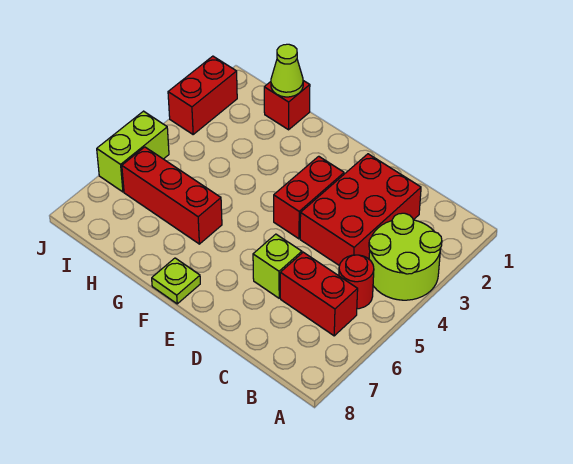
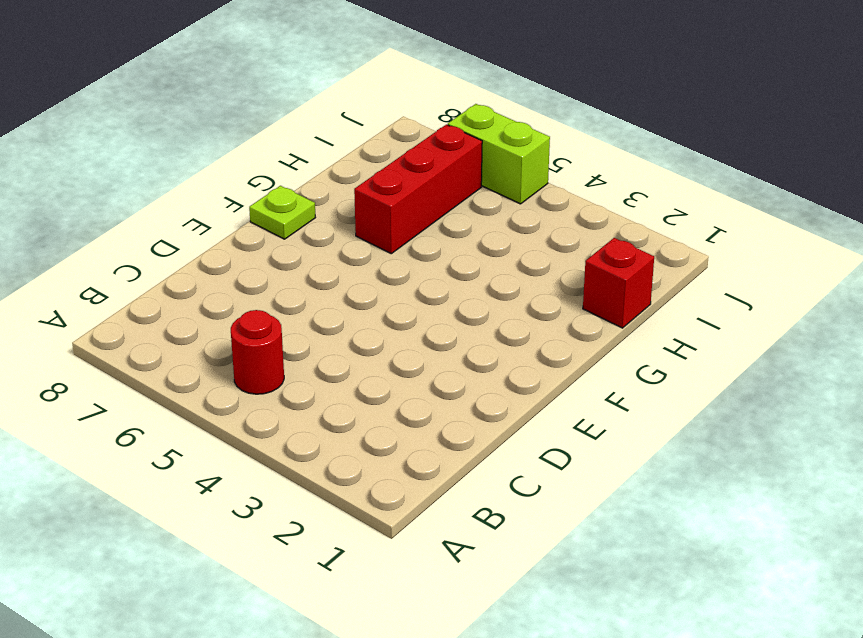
none -> lime round brick A3:B4 level 1
none -> red brick B6:C6 level 1
none -> red brick C2:D4 level 1

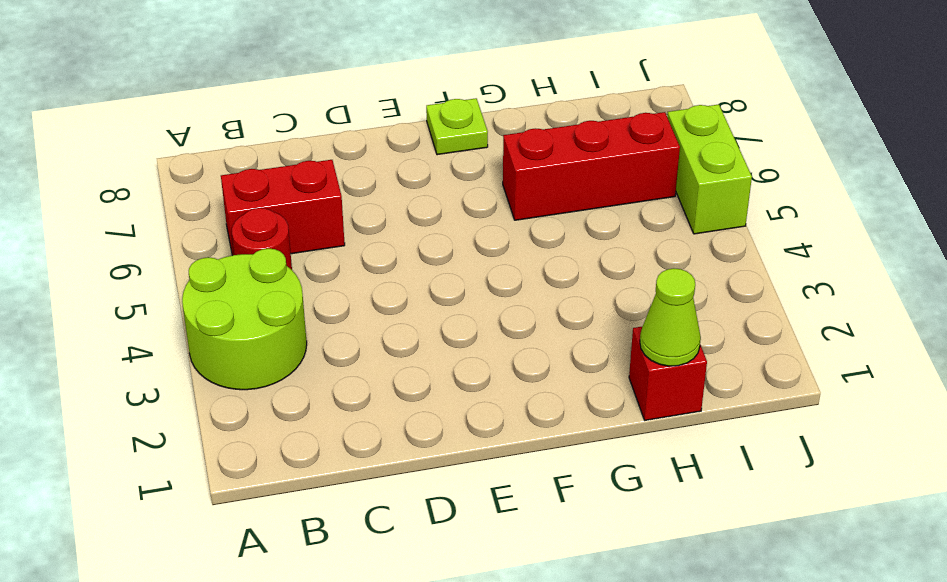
none -> red brick C2:D4 level 1
none -> lime brick D6 level 1
none -> red brick E3:E4 level 1

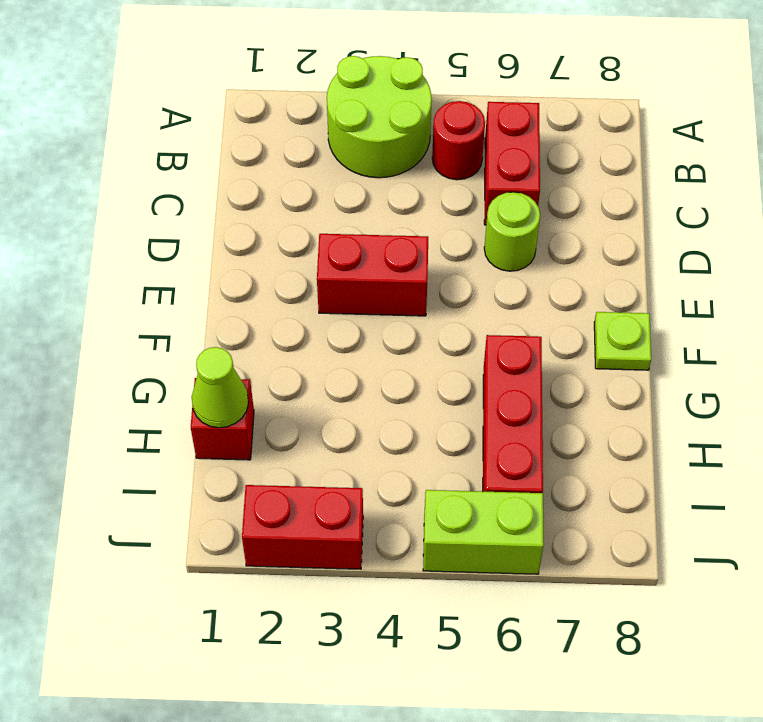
lime round brick D6 level 1 -> lime brick D6 level 1
none -> red brick C2:D4 level 1

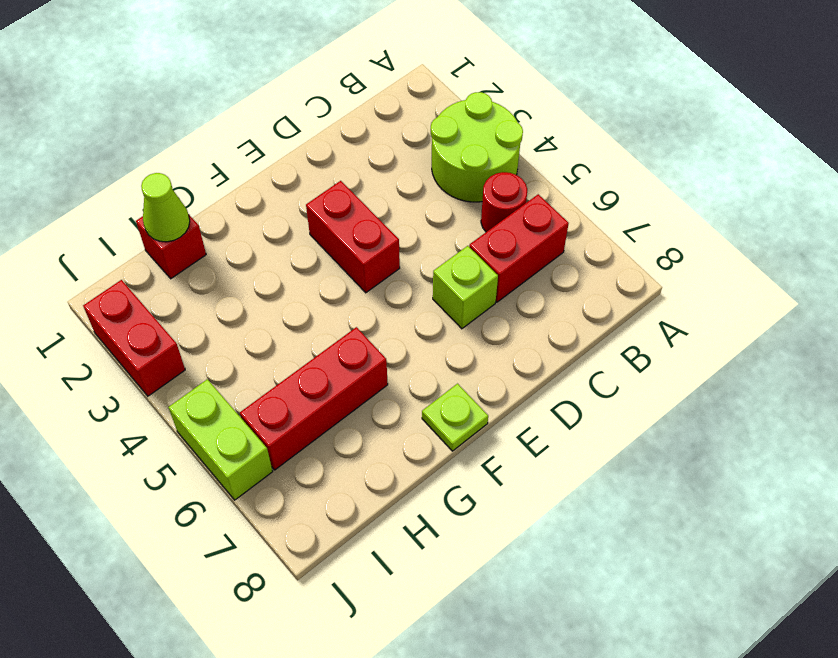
none -> red brick C2:D4 level 1

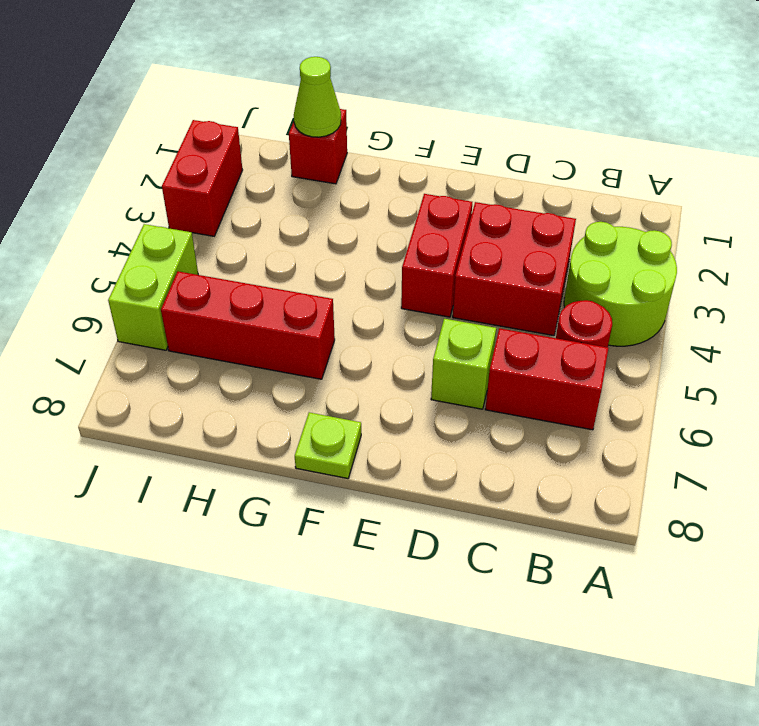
red brick C3:D4 level 1 -> red brick C2:D4 level 1

